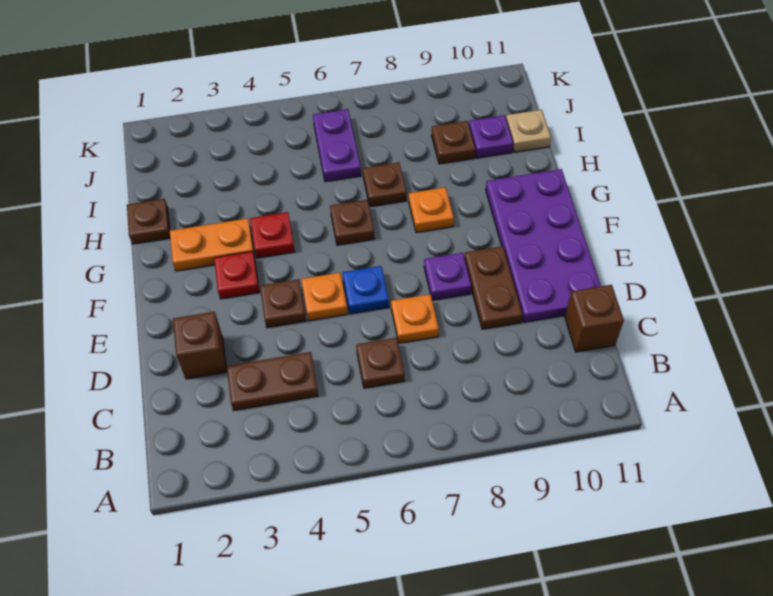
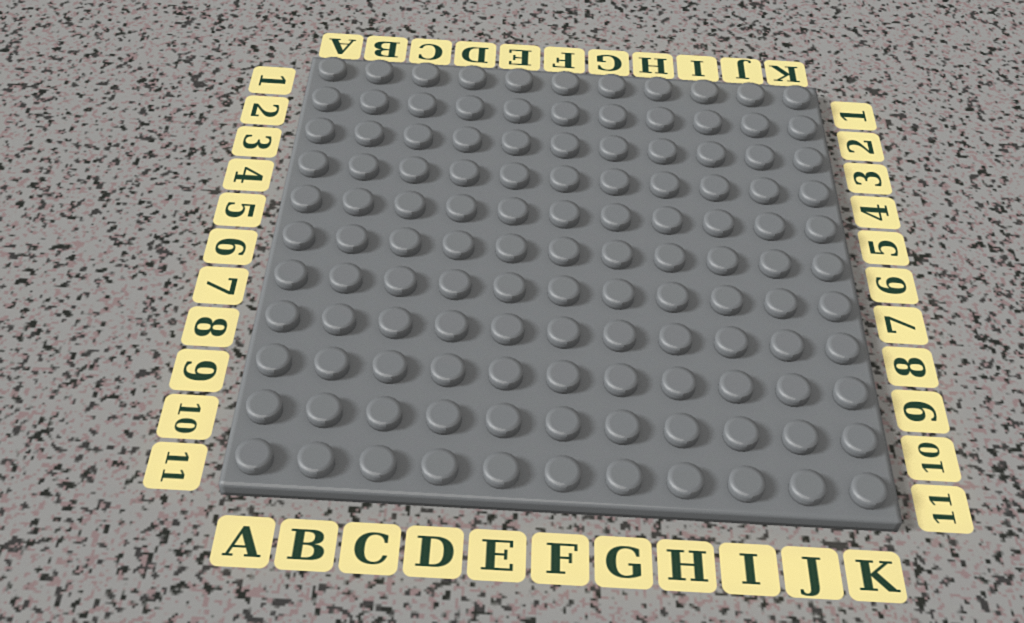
none -> brown plate C3:C4 level 1
none -> brown plate C6 level 1
none -> brown brick C11 level 1

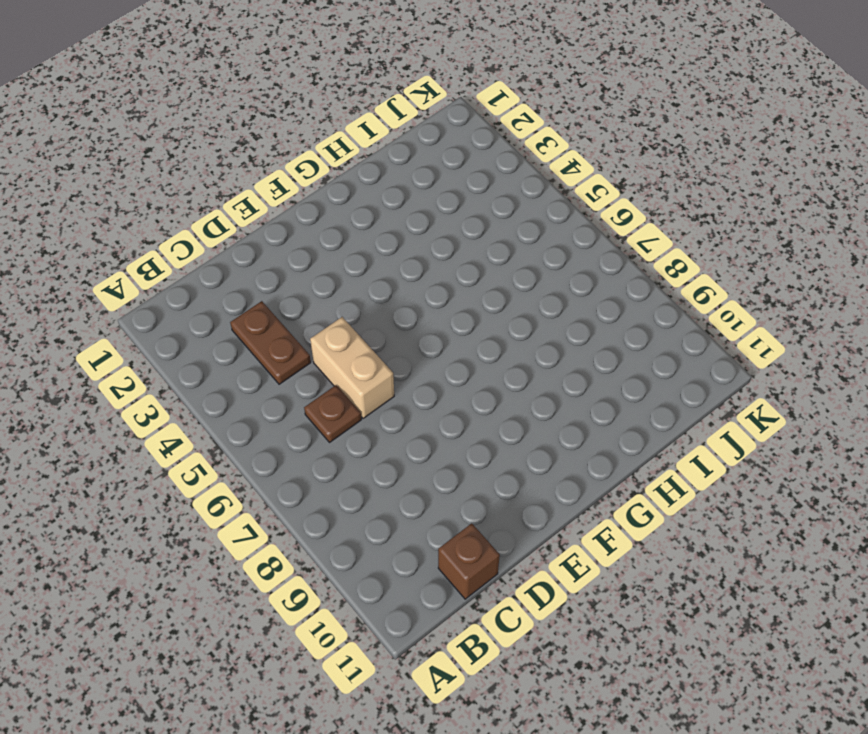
tan brick D5:D6 level 1 -> none
none -> brown brick D2 level 1
none -> orange plate D7 level 1
none -> brown plate D9:E9 level 1

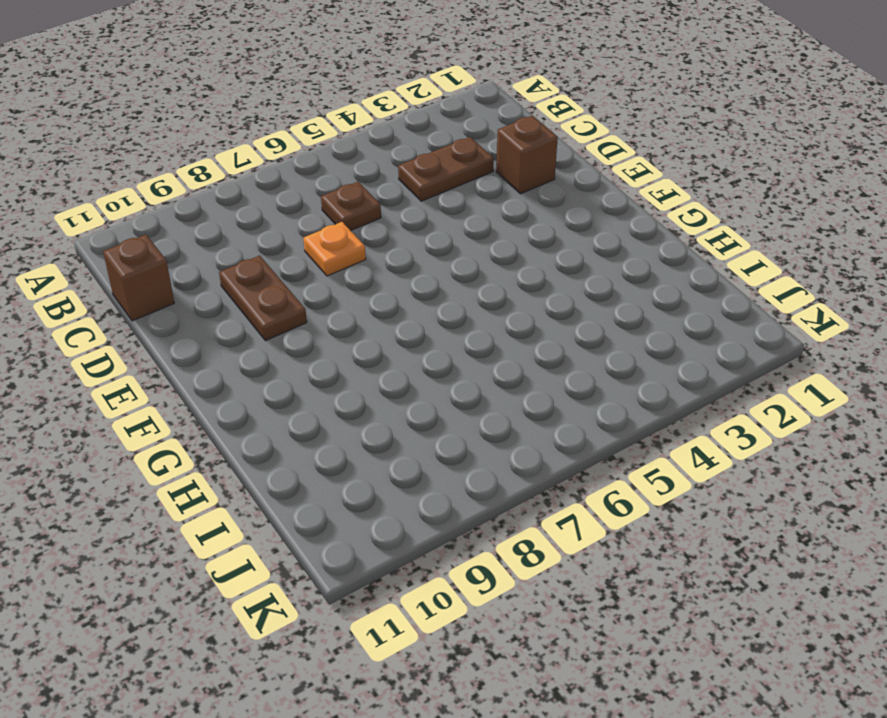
none -> purple plate D10:G11 level 1
none -> brown plate E4 level 1
none -> orange plate E5 level 1

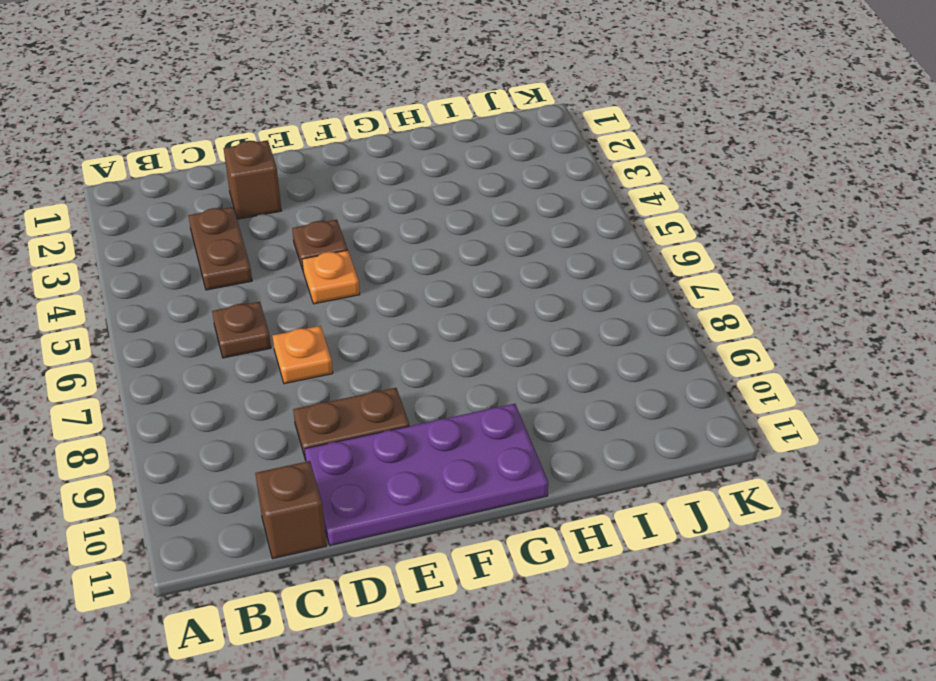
none -> blue plate E6 level 1
none -> purple plate E8 level 1
none -> red plate F3 level 1

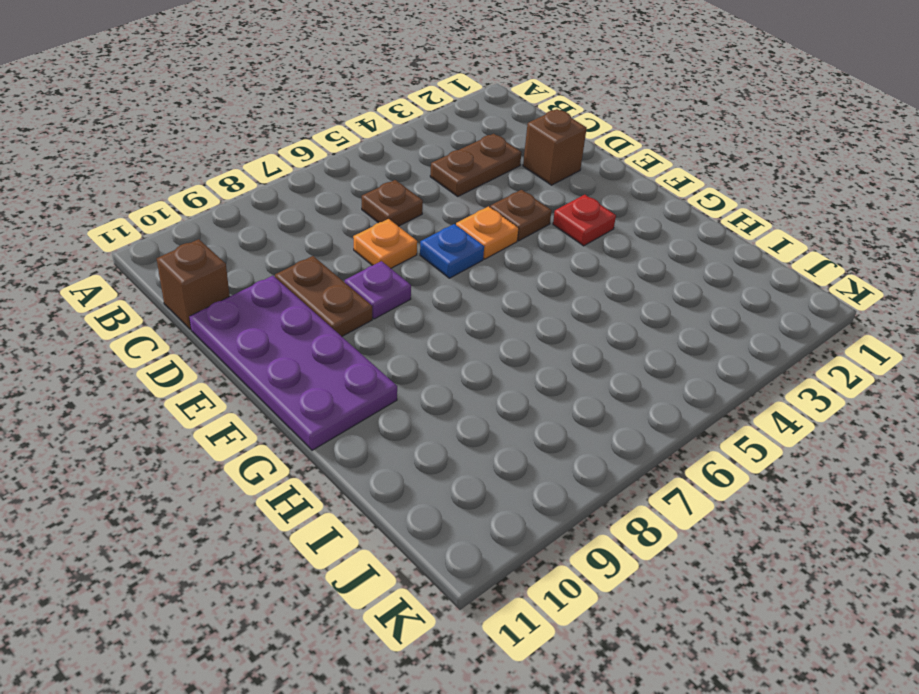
none -> orange plate G2:G3 level 1
none -> red plate G4 level 1
none -> brown plate G6 level 1

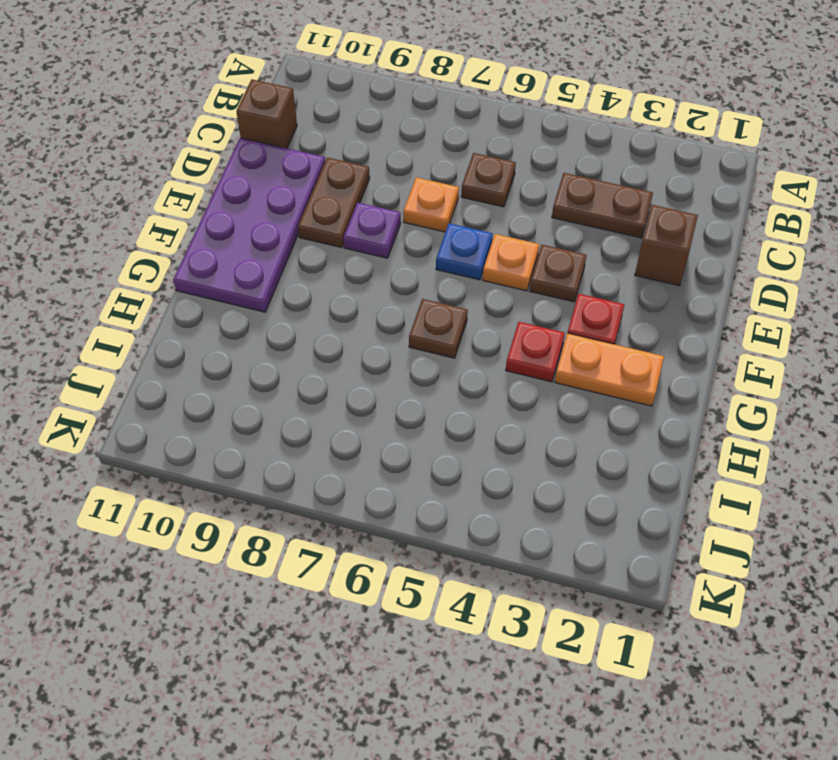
none -> orange plate G8 level 1
none -> brown plate H1 level 1
none -> brown plate H7 level 1

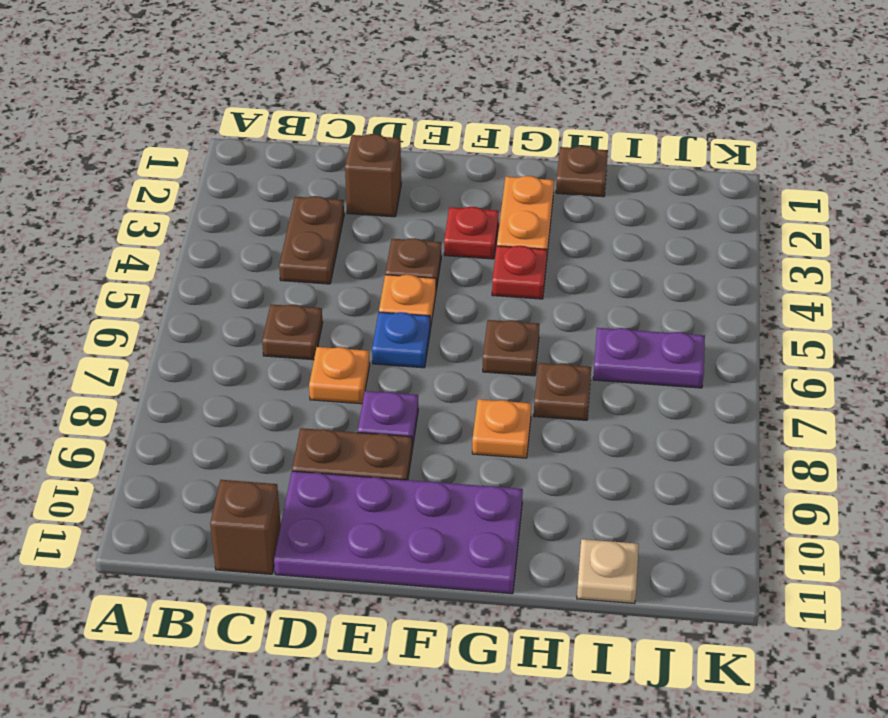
none -> brown plate I9 level 1
none -> purple plate I10 level 1

